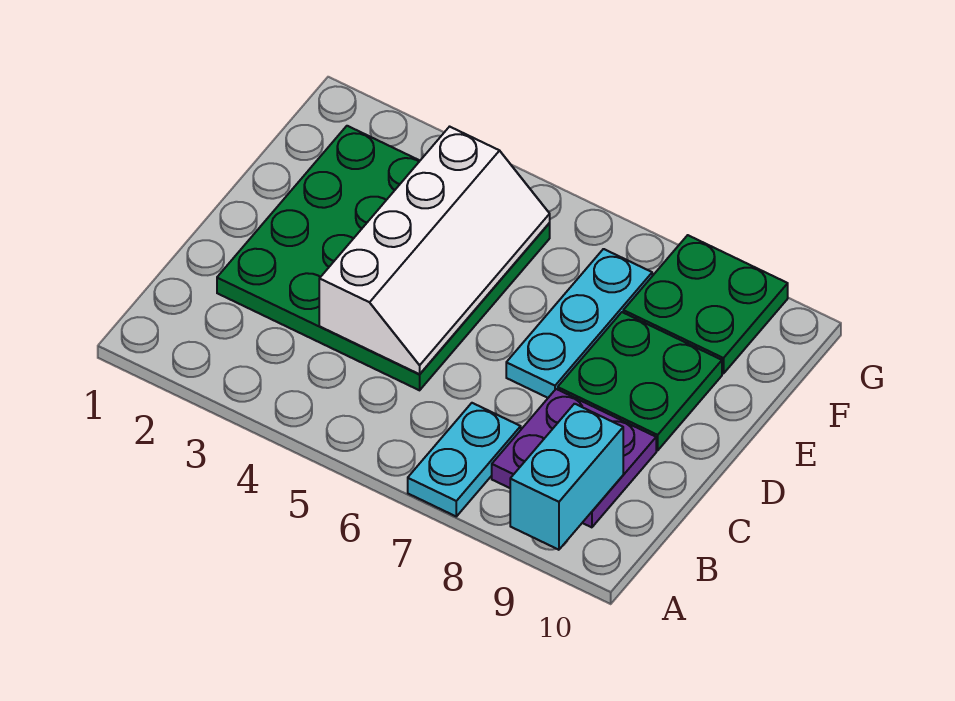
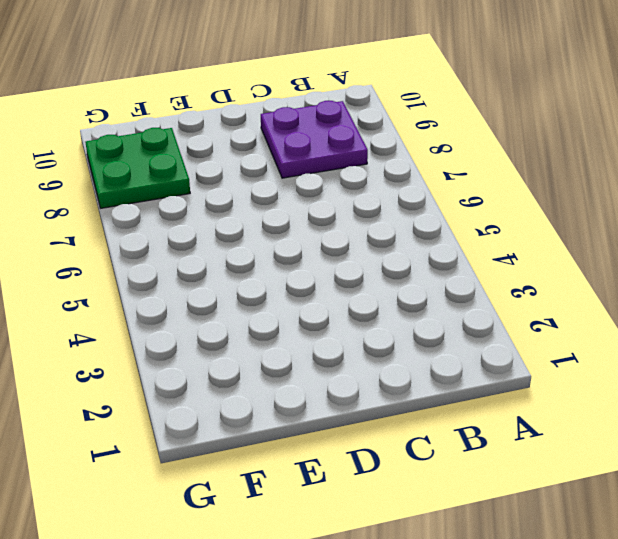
none -> cyan plate A7:B7 level 1
none -> green plate C2:F5 level 1

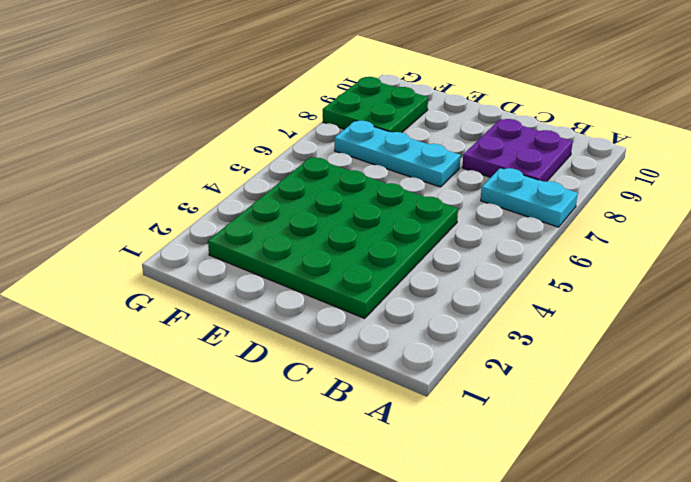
none -> green plate D8:E9 level 1
none -> cyan brick A9:B9 level 2

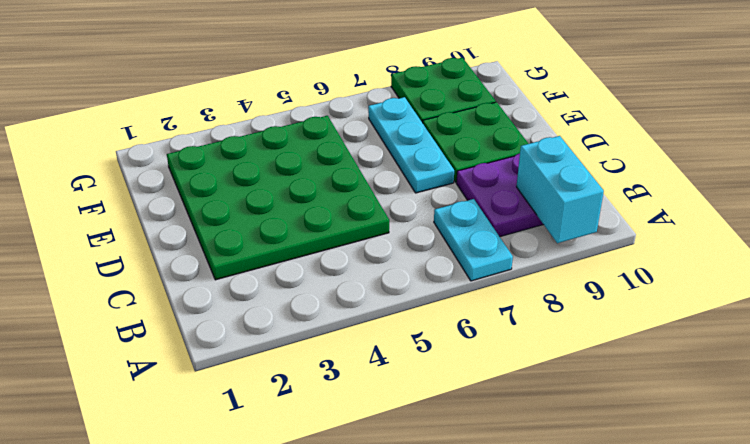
none -> white slope C4:F5 level 2 top 4

